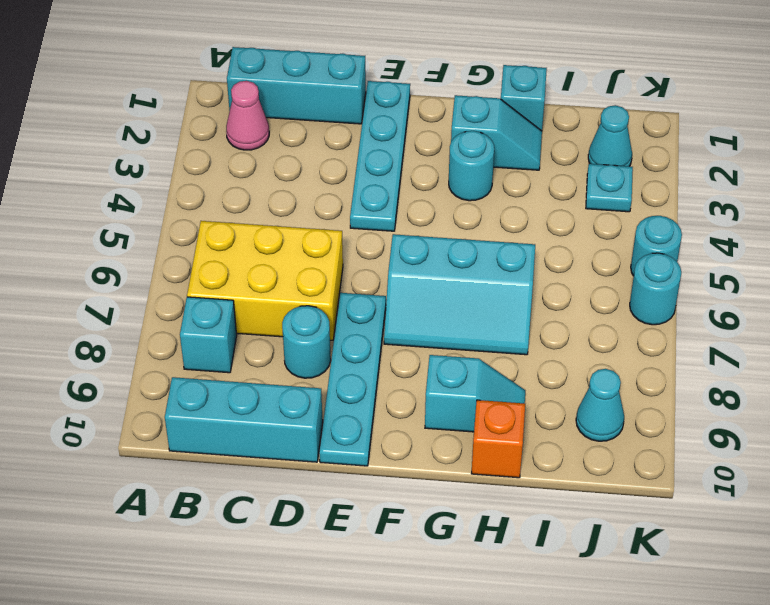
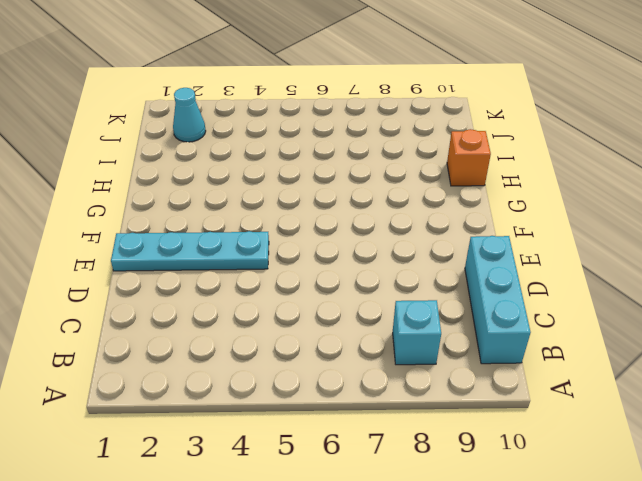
none -> cyan brick B1:D1 level 1
none -> pink cone B2 level 1
none -> yellow brick B6:D7 level 1

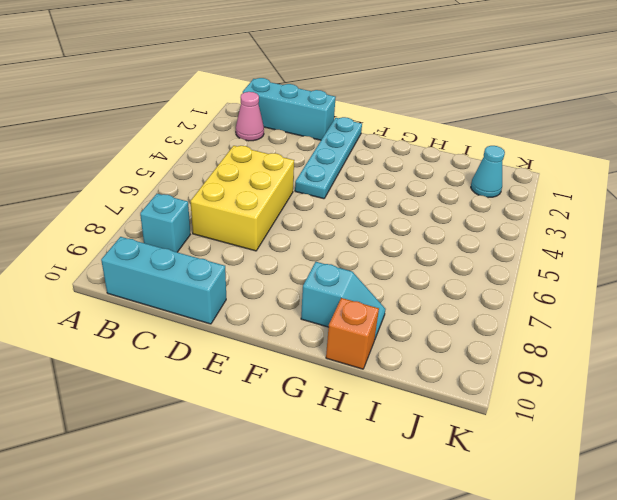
yellow brick C5:D7 level 1 -> yellow brick B6:D7 level 1
none -> cyan round brick D8 level 1
none -> cyan plate E7:E10 level 1
none -> cyan slope F6:H7 level 1 top 6

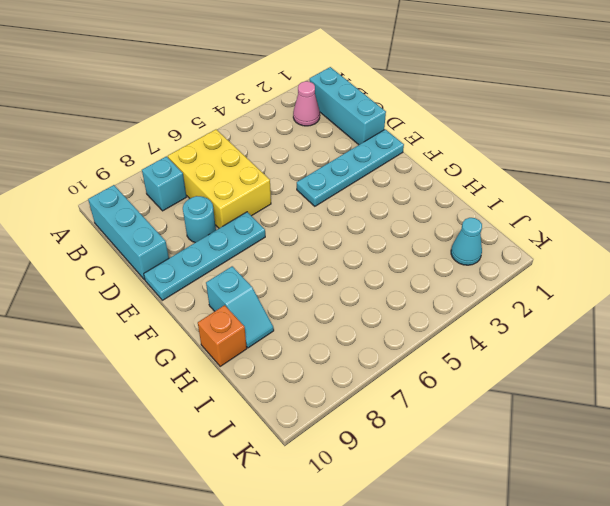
none -> cyan slope F6:H7 level 1 top 6
none -> cyan slope G2:H2 level 1 top G
none -> cyan round brick G3 level 1

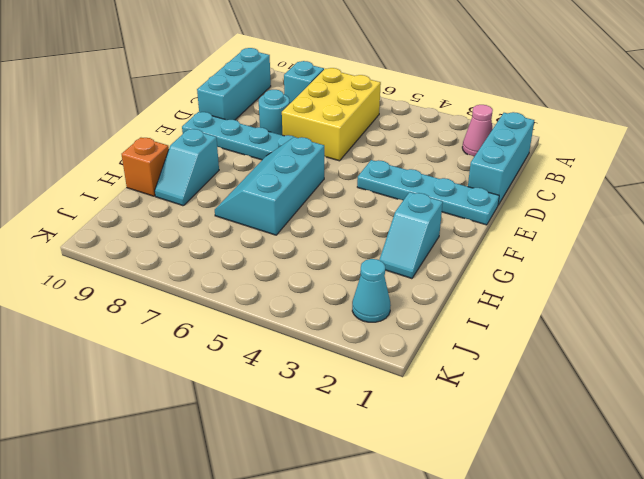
none -> cyan round brick G3 level 1
none -> cyan brick H1 level 1
none -> cyan plate J3 level 1

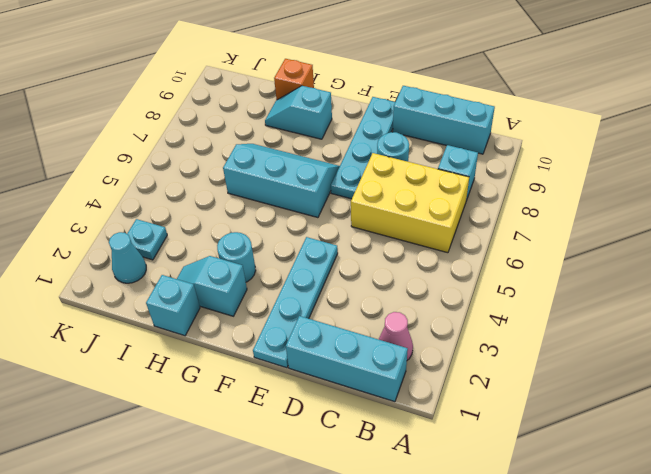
none -> cyan cone J9 level 1
none -> cyan round brick K5 level 1
none -> cyan round brick K6 level 1

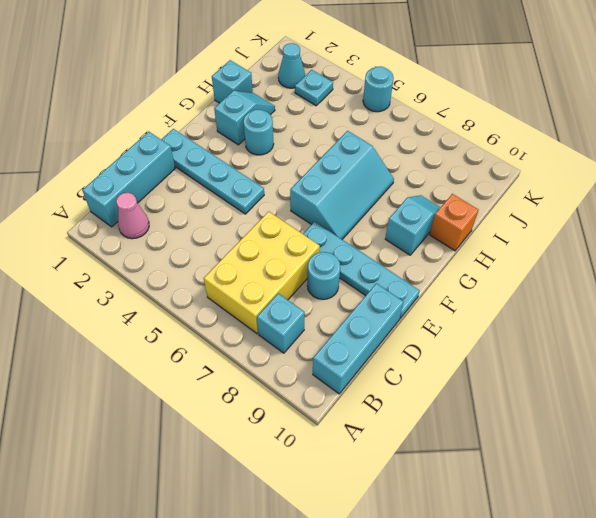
none -> cyan cone J9 level 1
none -> cyan round brick K6 level 1

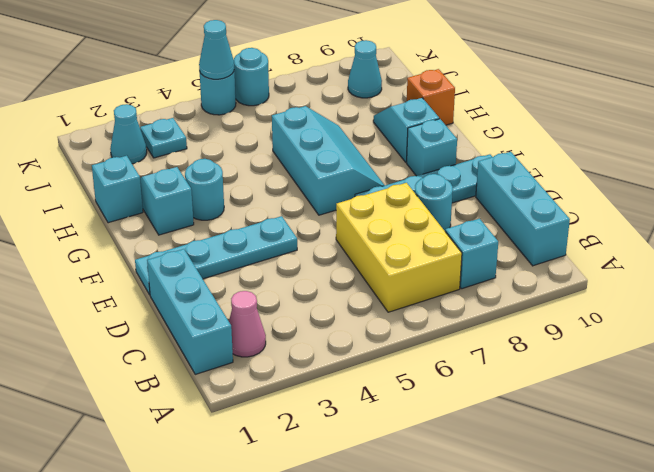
cyan brick F9 level 1 -> none
cyan cone K5 level 2 -> none

